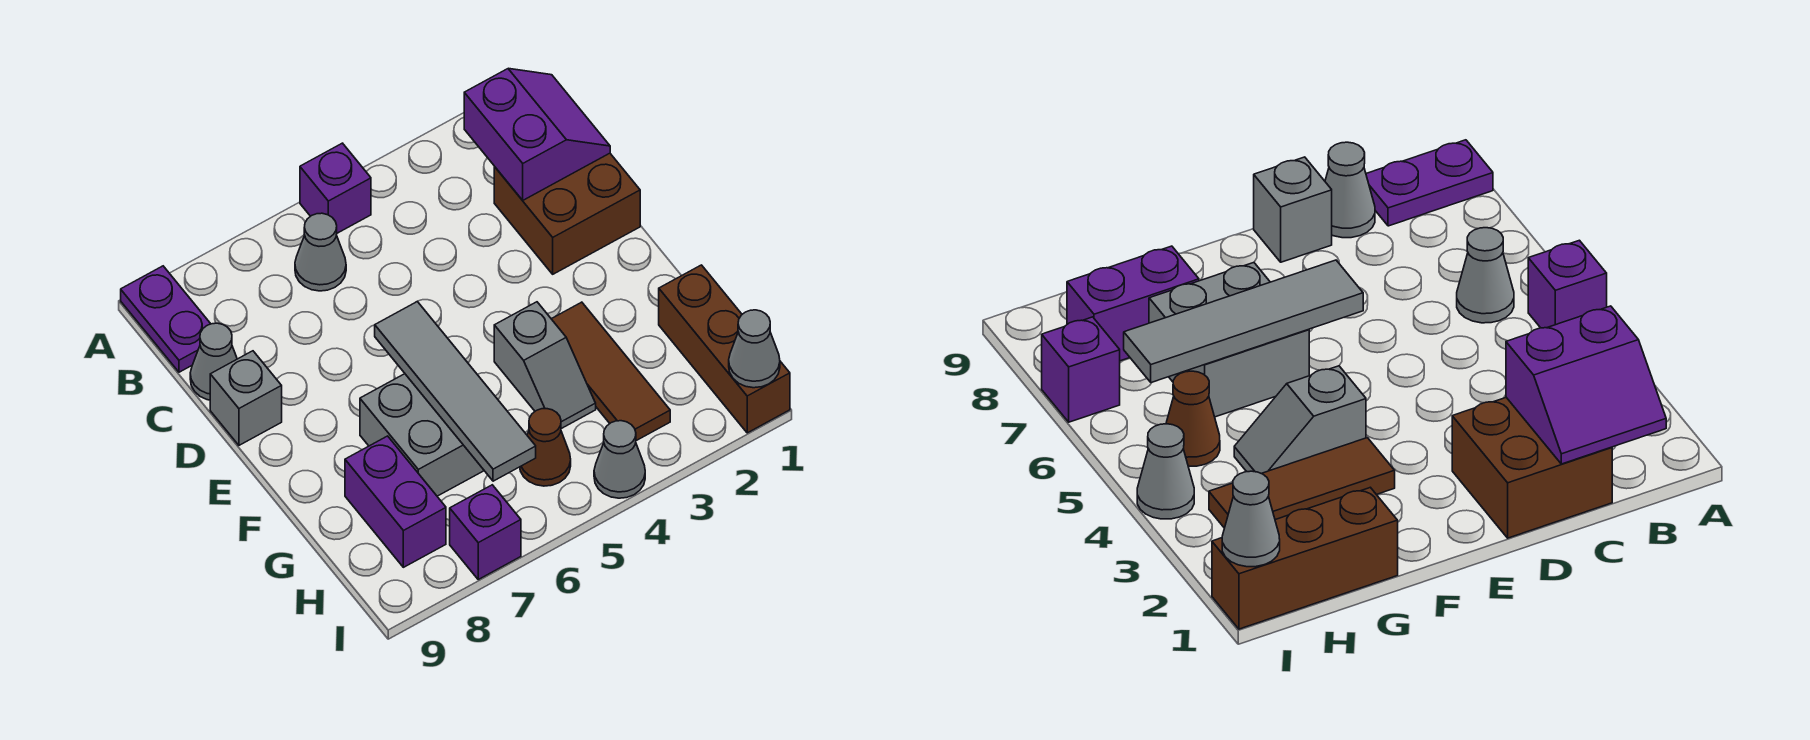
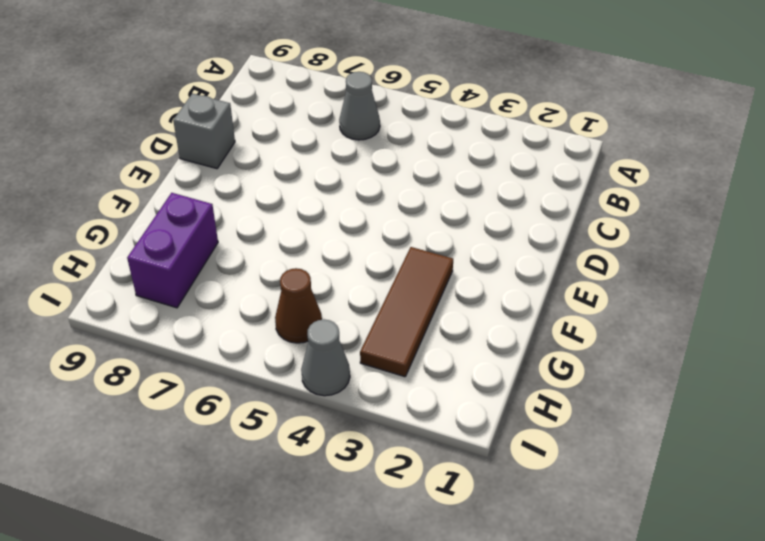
none -> purple brick A5 level 1
none -> purple plate A9:B9 level 1
none -> brown brick C1:D2 level 1

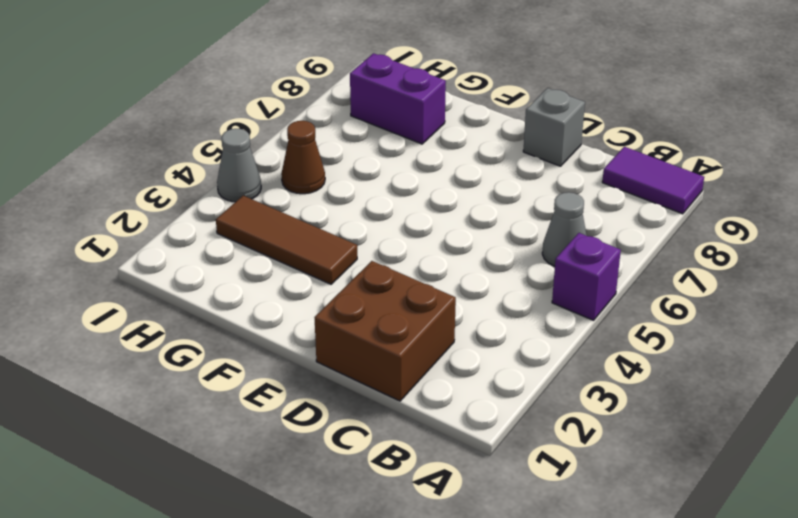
purple tile A9:B9 level 1 -> purple plate A9:B9 level 1
none -> grey cone C9 level 1
none -> grey slope F4:G4 level 1 top F
none -> grey brick F6:G7 level 1

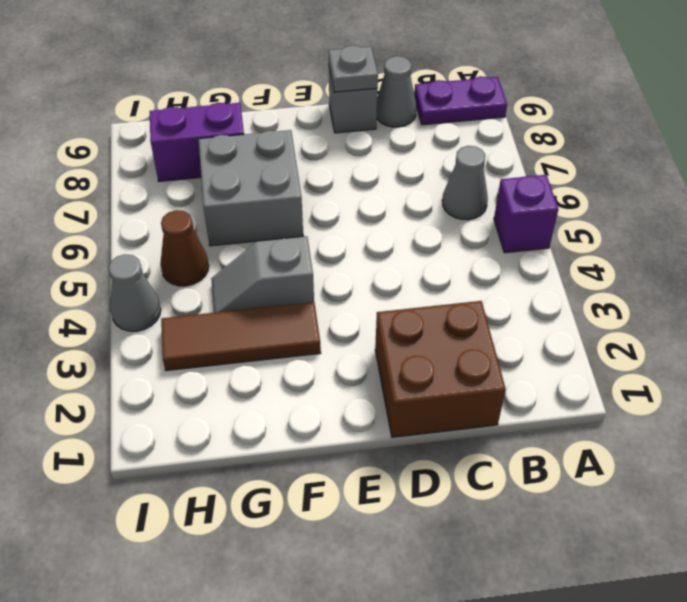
grey plate D9 level 2 -> none
none -> brown brick G1:I1 level 1
none -> purple brick I7 level 1
none -> purple slope B1:C2 level 2 top 2

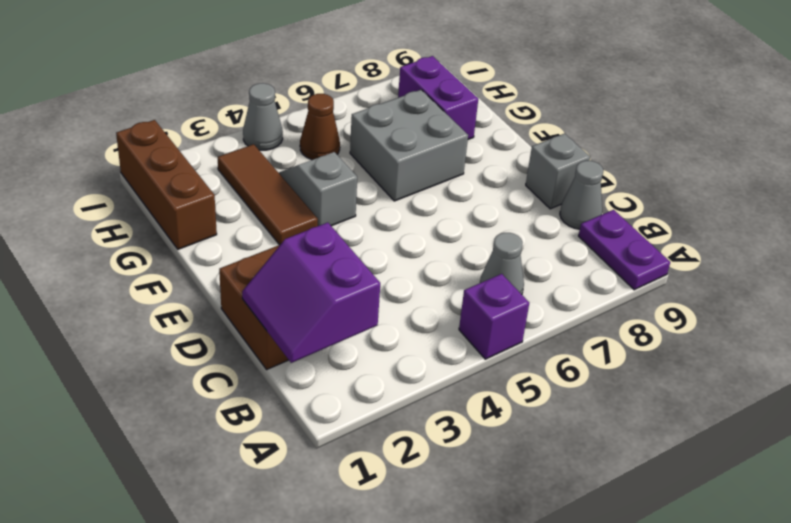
none -> purple brick I7 level 1
none -> grey tile E6:H6 level 2
none -> grey cone I1 level 2

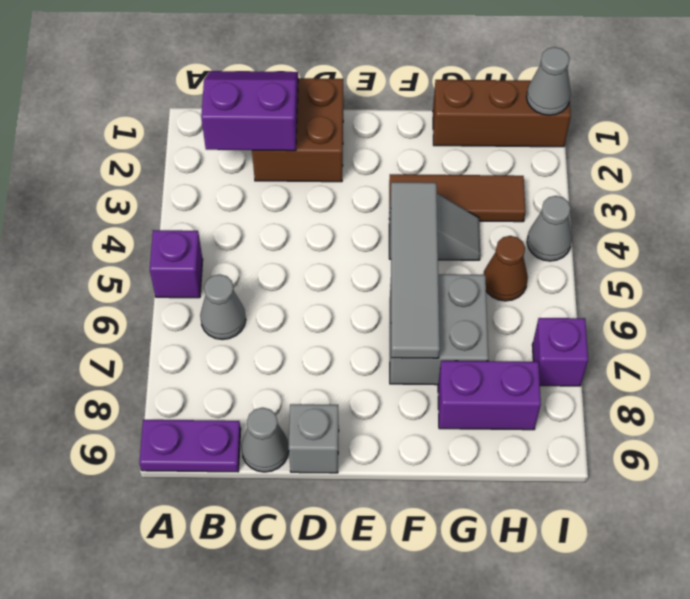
grey tile F4:F7 level 2 -> grey tile E6:H6 level 2

